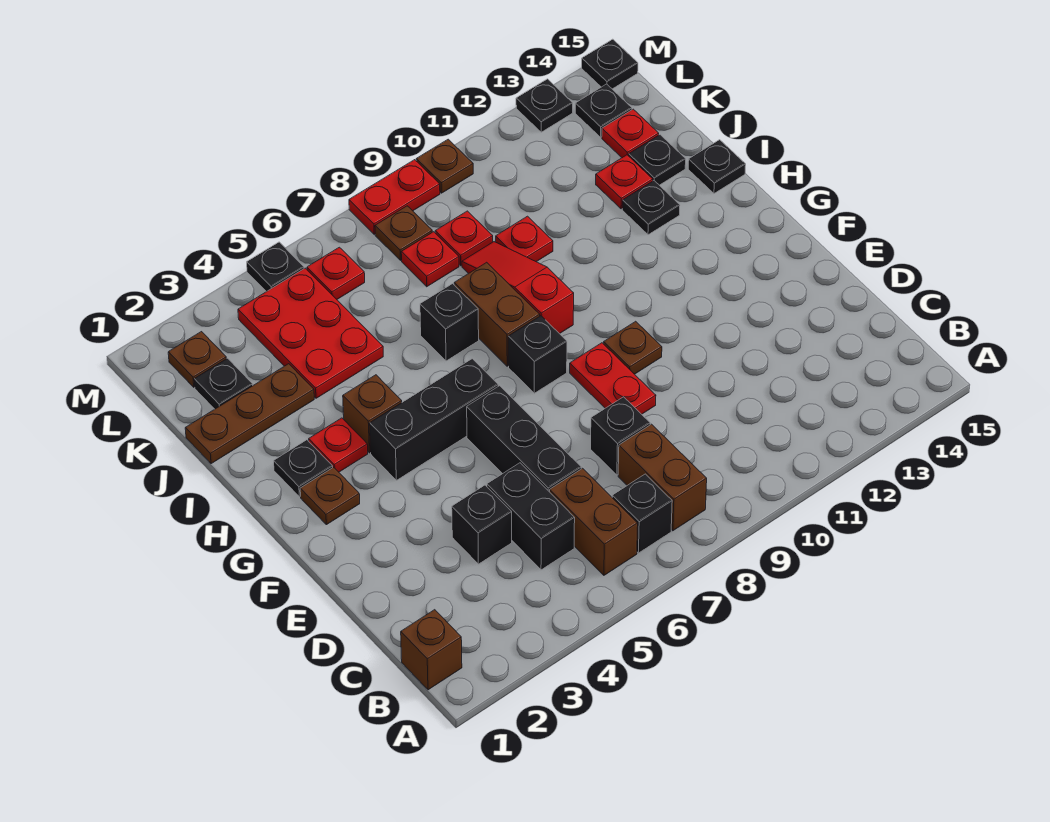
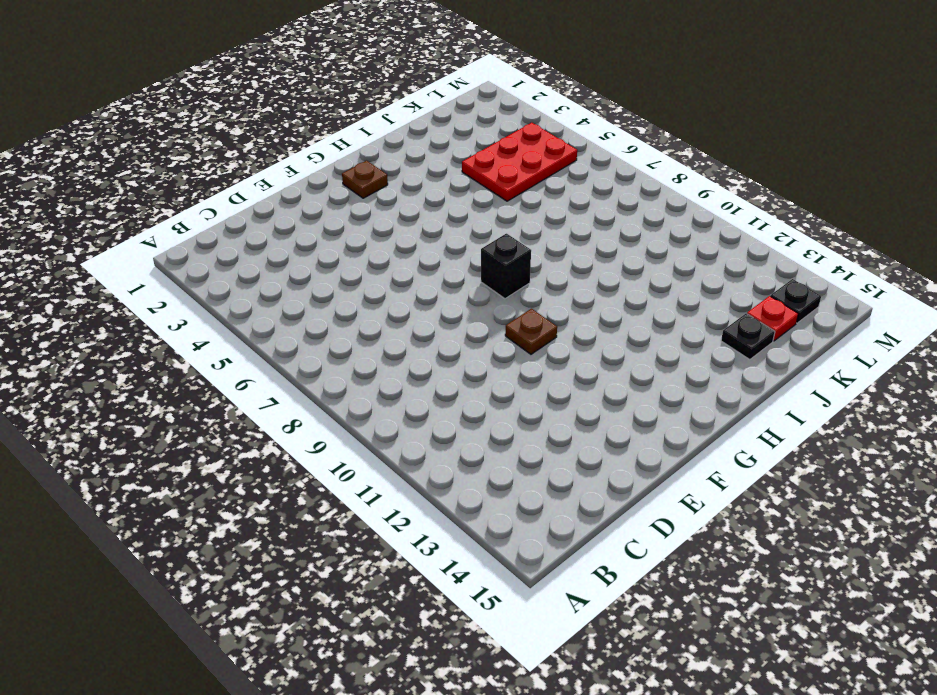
none -> brown brick B1 level 1
none -> brown brick B6:C6 level 1
none -> black brick B7 level 1
none -> brown brick B8:C8 level 1

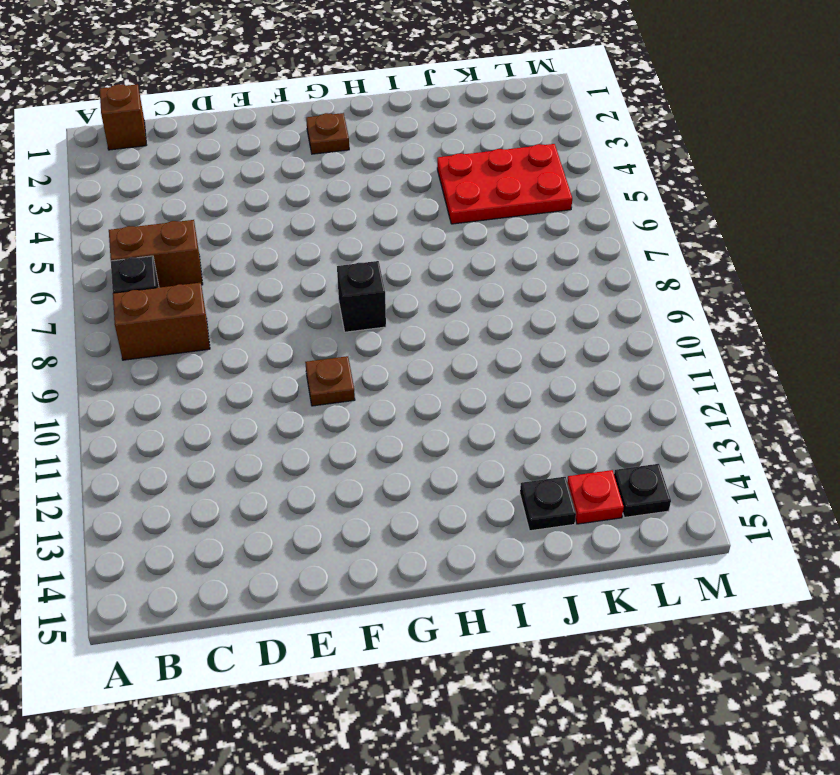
none -> black brick C5:D5 level 1
none -> black brick D4 level 1
none -> black brick D6:F6 level 1
none -> black brick D8 level 1

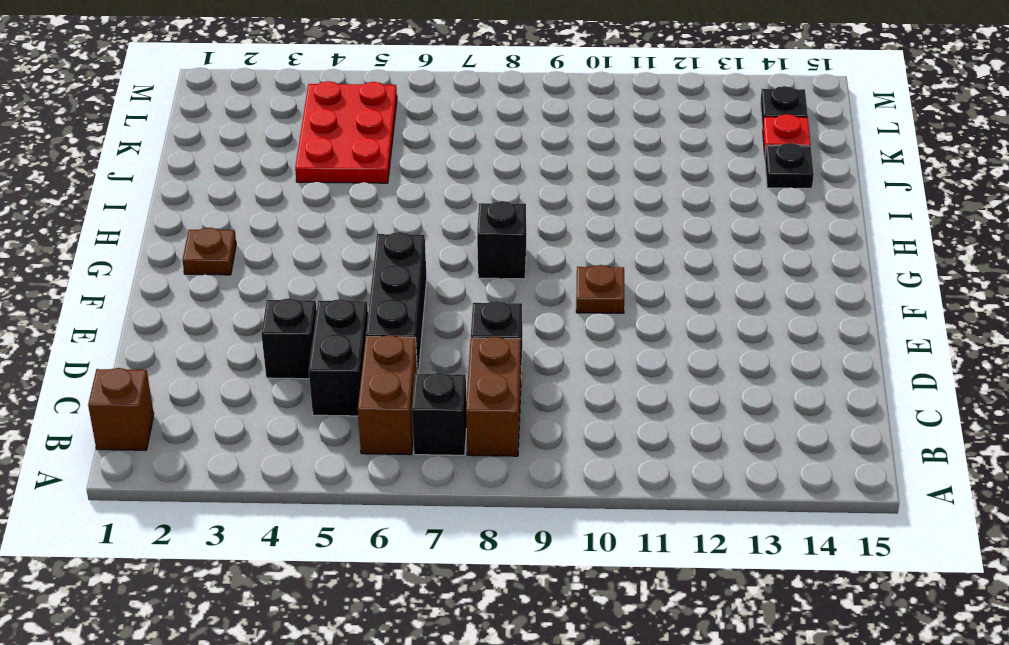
none -> red plate E9:F9 level 1
none -> black brick G4:G6 level 1
none -> black plate H2 level 1
none -> red plate H3 level 1

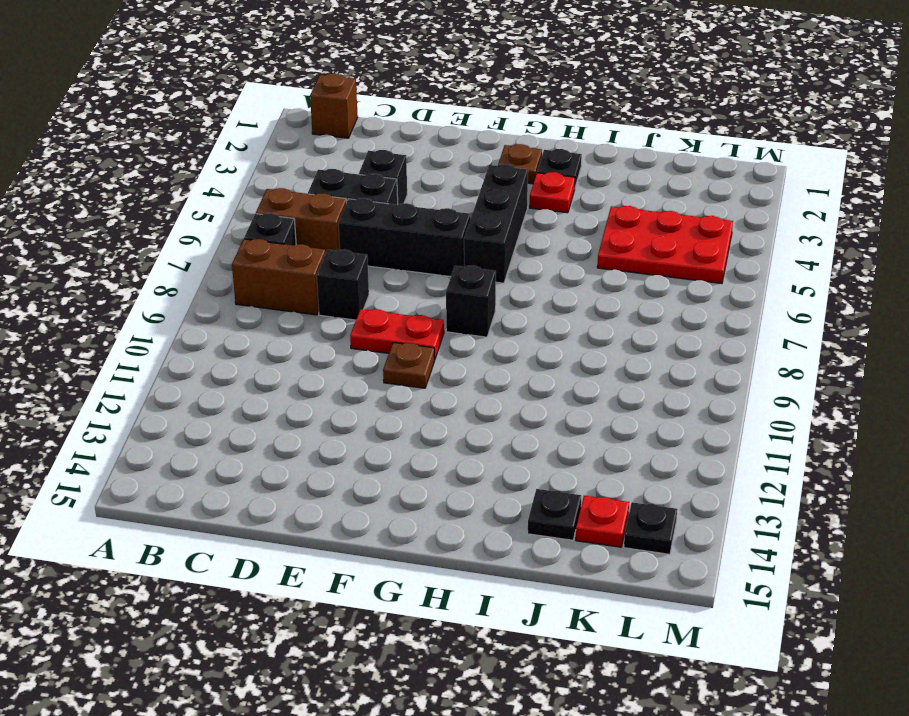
none -> brown brick H4 level 1
none -> brown brick H8:I8 level 1
none -> red slope H9:J9 level 1 top H
none -> black brick I7 level 1

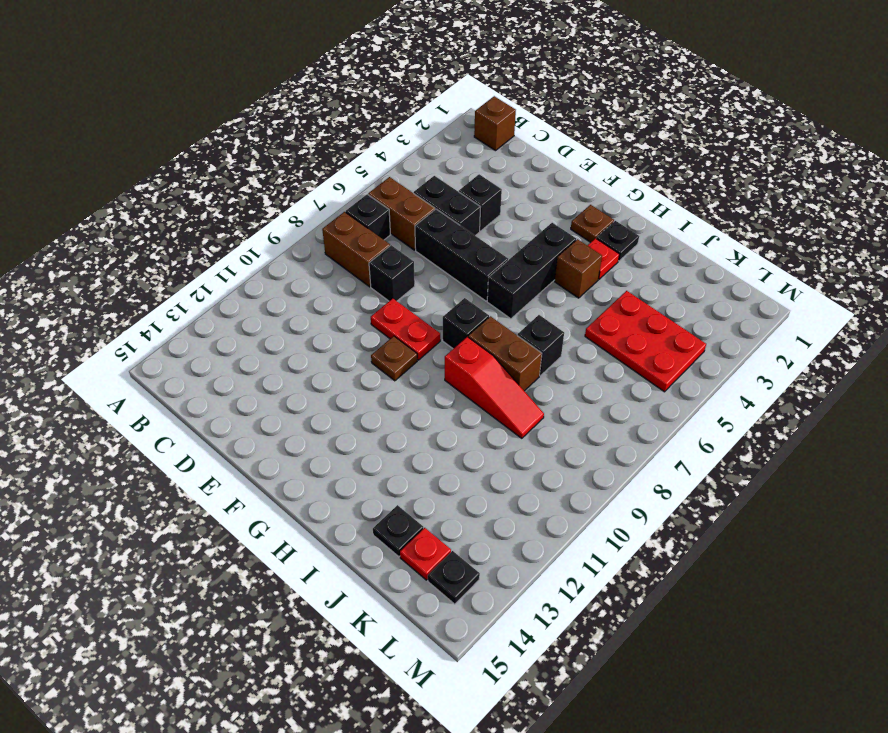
none -> black plate I13 level 1
none -> black plate I15 level 1
none -> brown plate J1:J3 level 1
none -> red plate J10 level 1

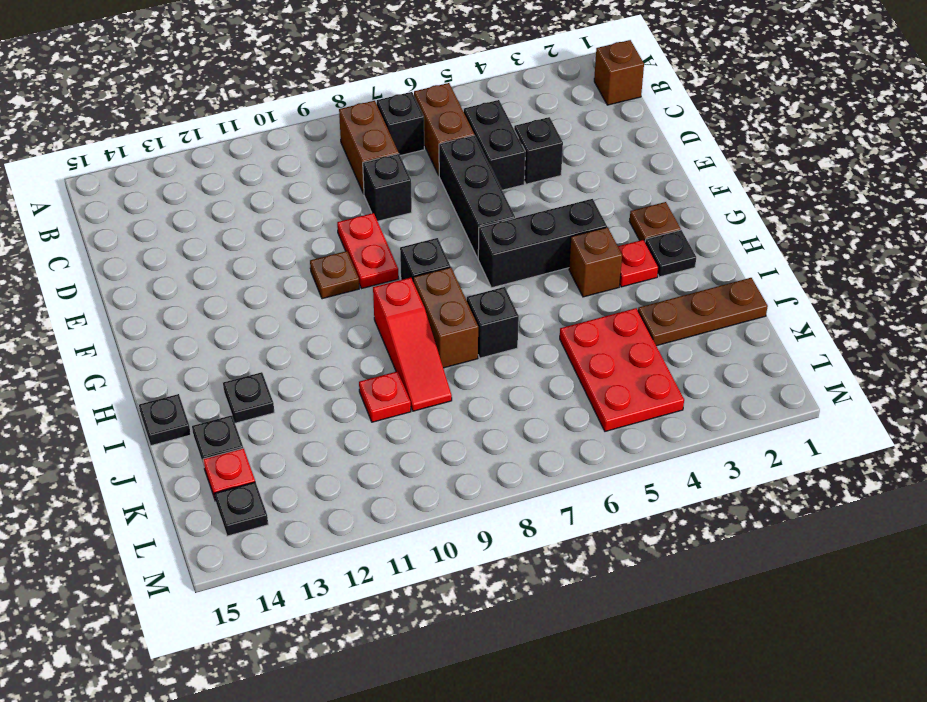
none -> red plate J13 level 1
none -> black plate K2 level 1
none -> red plate K8 level 1
none -> red plate K9 level 1

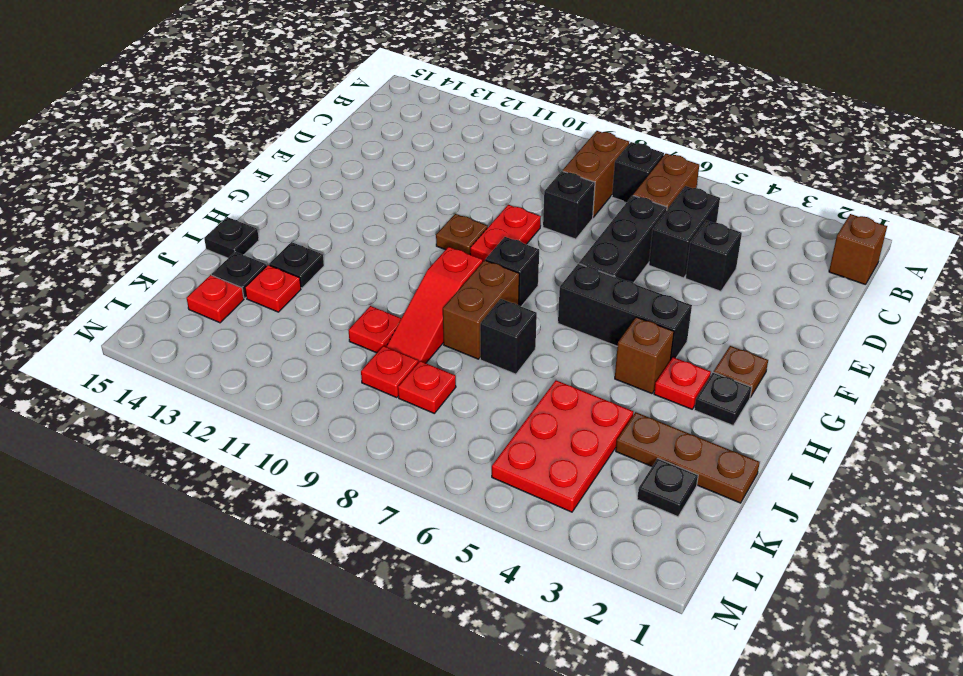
none -> brown plate L2 level 1
none -> red plate L6 level 1
none -> brown plate L8 level 1
none -> black plate L14 level 1

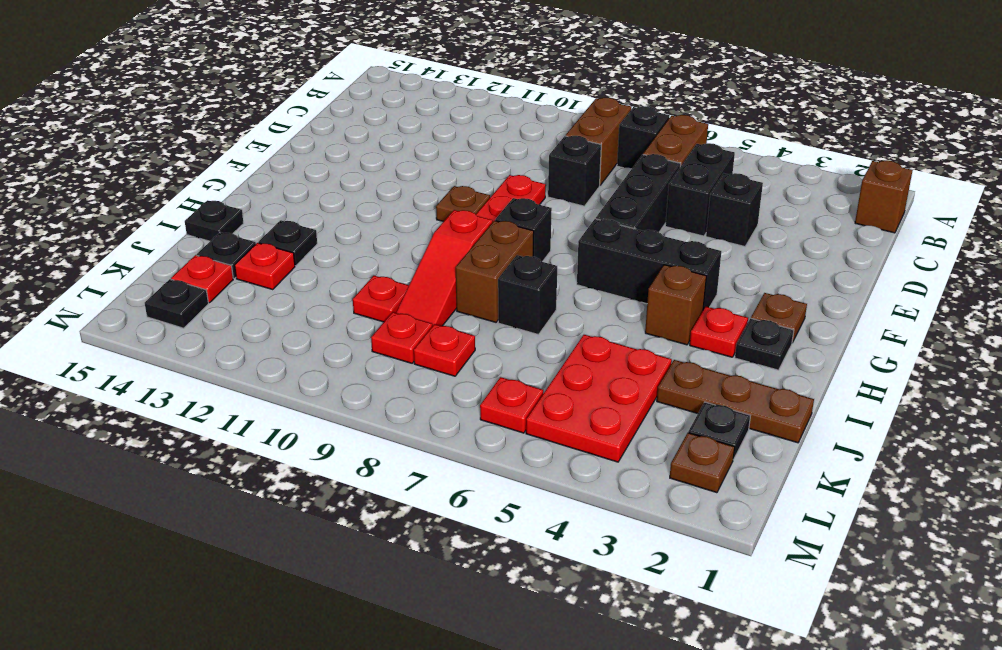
none -> brown plate L8 level 1
none -> black plate M5 level 1
none -> red plate M8:M9 level 1
none -> brown plate M10 level 1

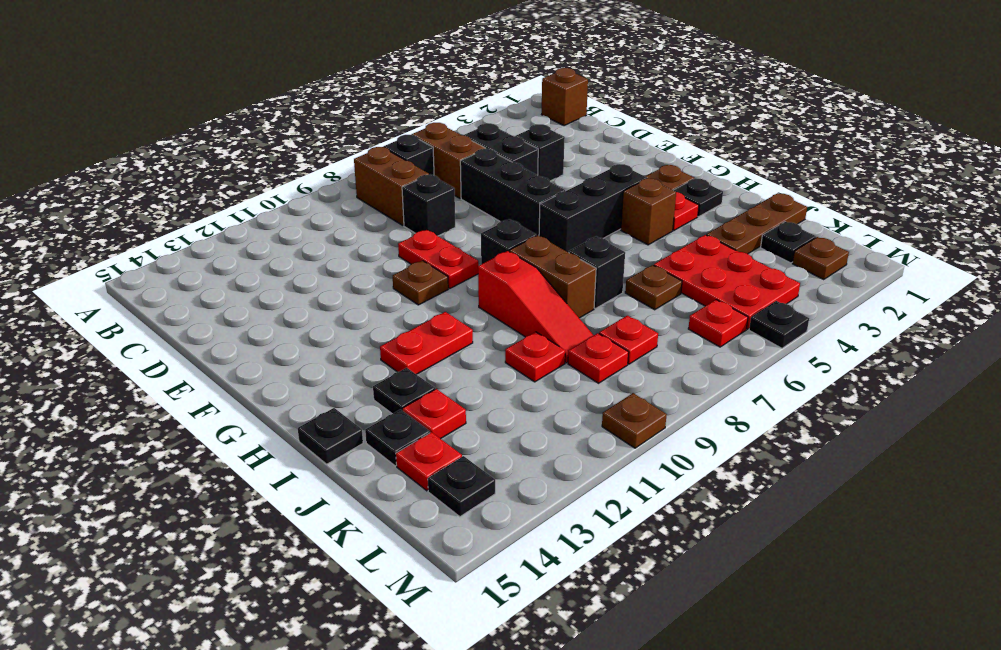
red plate H11:H12 level 1 -> red plate M8:M9 level 1
brown plate J6 level 1 -> brown plate L8 level 1
none -> black plate M13 level 1
none -> black plate M15 level 1

